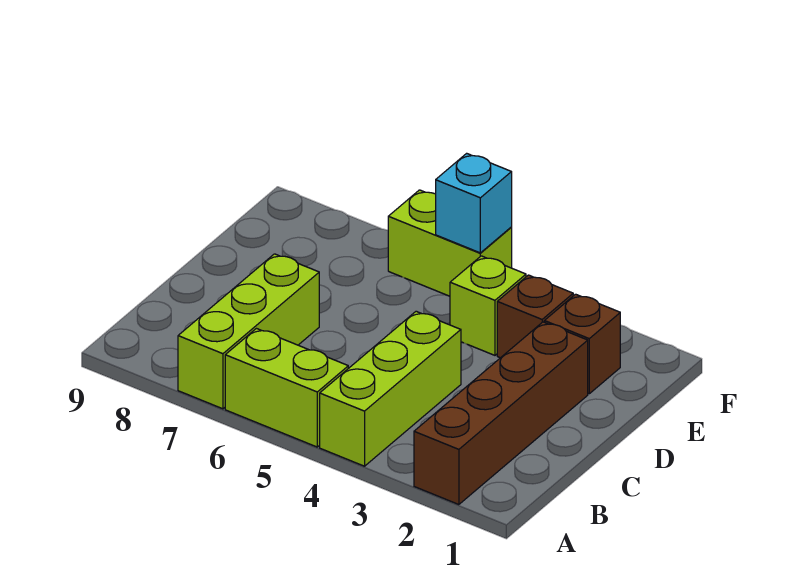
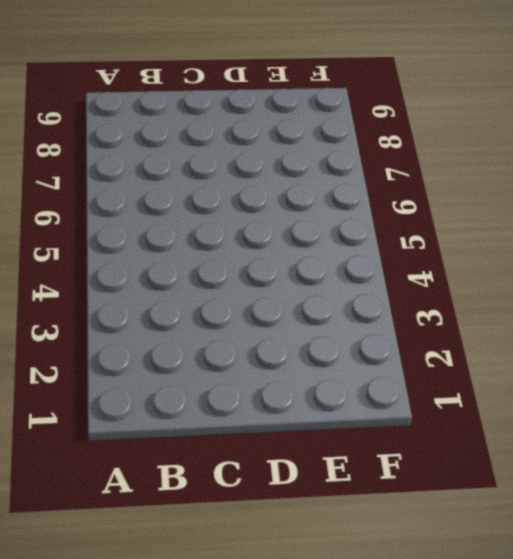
none -> brown brick A2:D2 level 1
none -> lime brick A4:C4 level 1

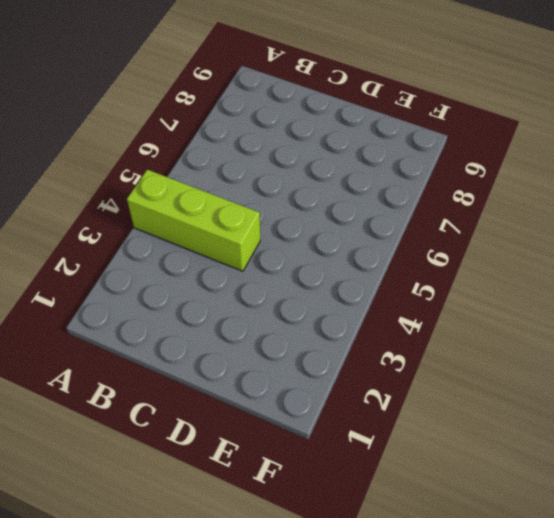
none -> brown brick A2:D2 level 1
none -> lime brick A5:A6 level 1

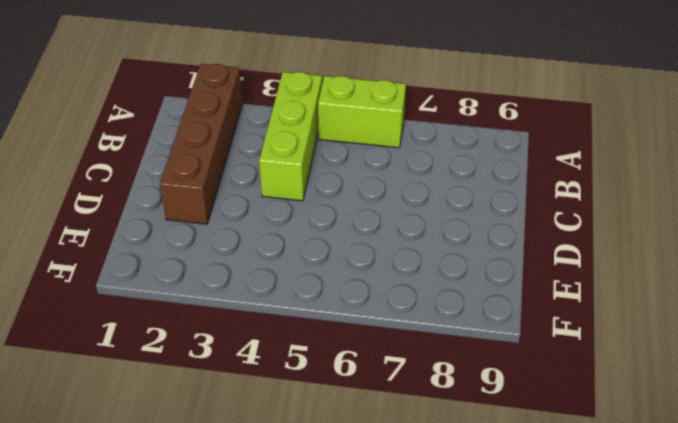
none -> lime brick A7:C7 level 1
none -> brown brick E2 level 1

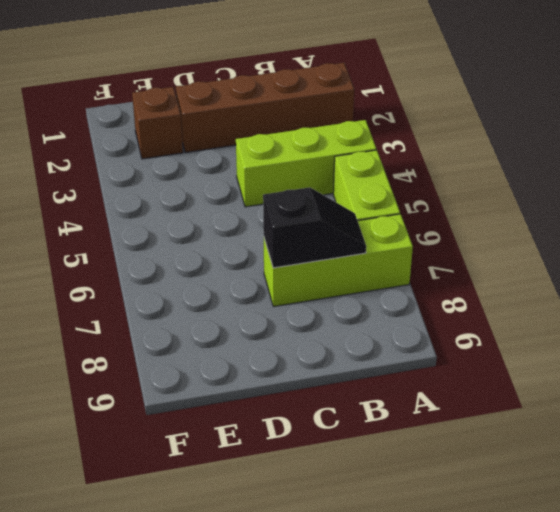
black slope B7:C7 level 2 top C -> none
none -> brown brick E3 level 1
none -> lime brick E4 level 1

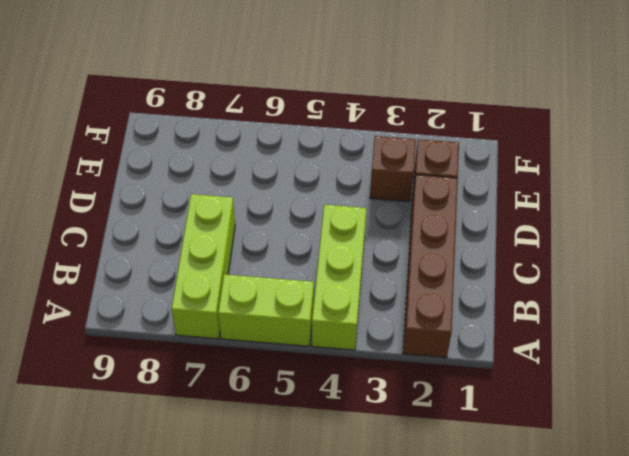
none -> lime brick E4 level 1
none -> lime brick F5:F6 level 1

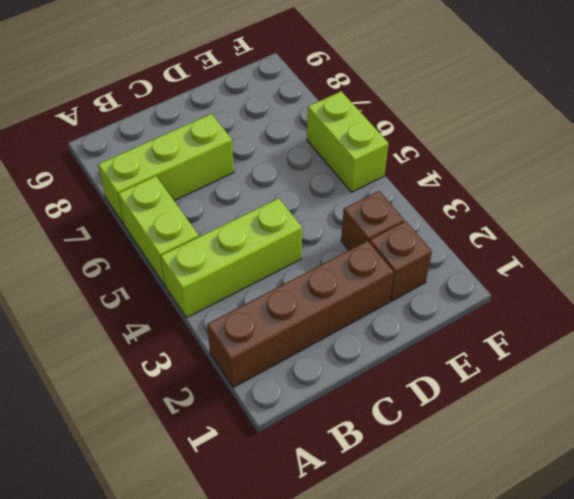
none -> lime brick E4 level 1
none -> cyan brick F5 level 2

